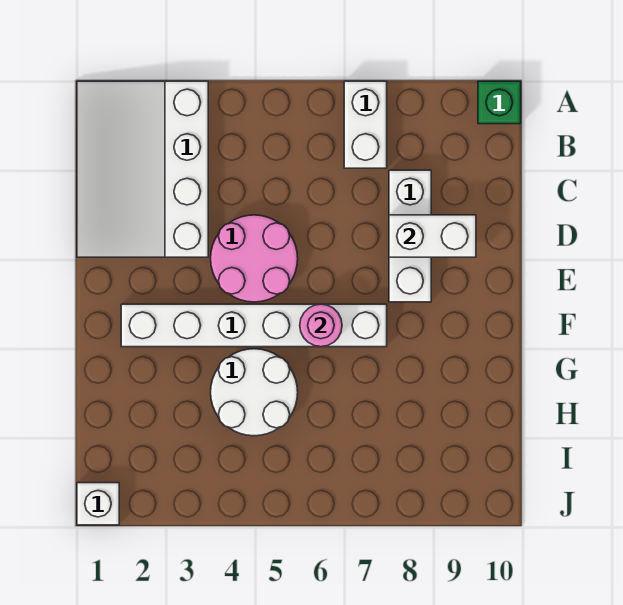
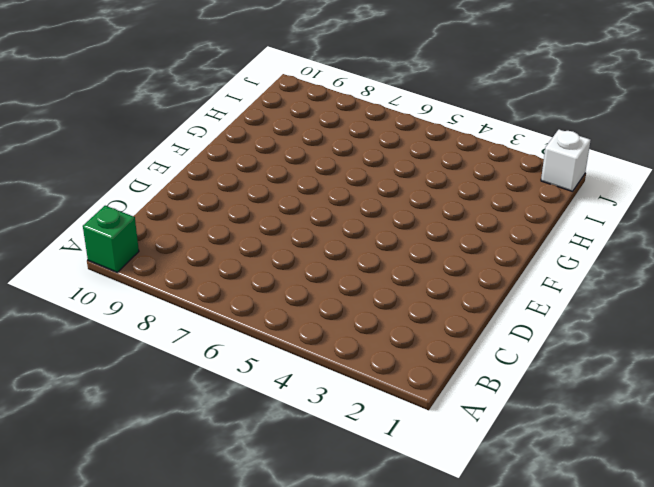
none -> white slope A1:D3 level 1 top 3
none -> white brick A7:B7 level 1

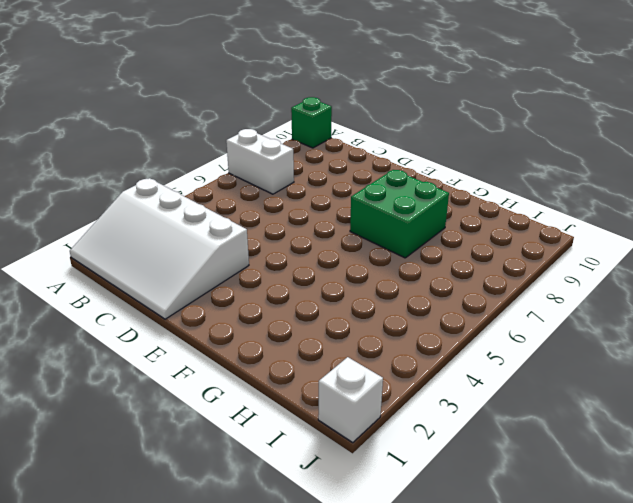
green brick F7:G8 level 1 -> white brick F2:F7 level 1
none -> white brick C8:E8 level 1
none -> pink round brick D4:E5 level 1

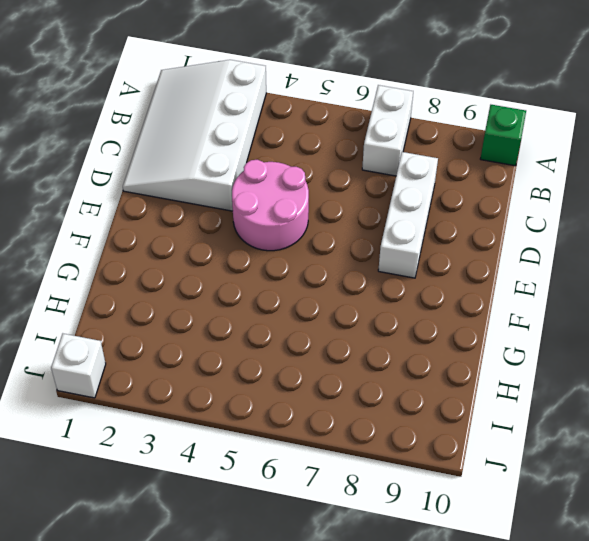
none -> white brick F2:F7 level 1
none -> white round brick G4:H5 level 1

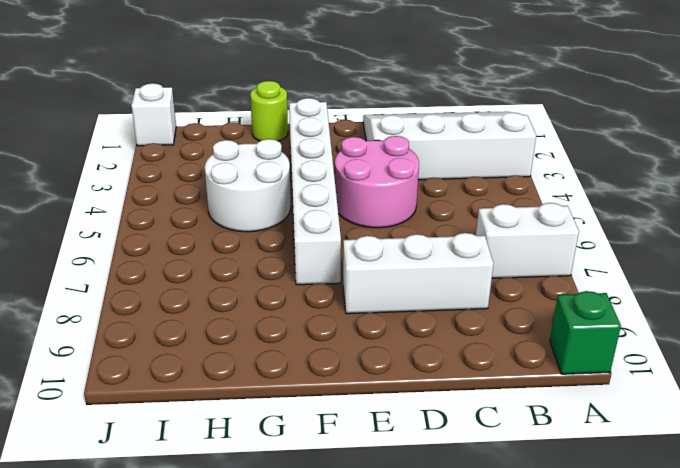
lime round brick G1 level 1 -> none
none -> white brick D8:D9 level 2
none -> pink round brick F6 level 2

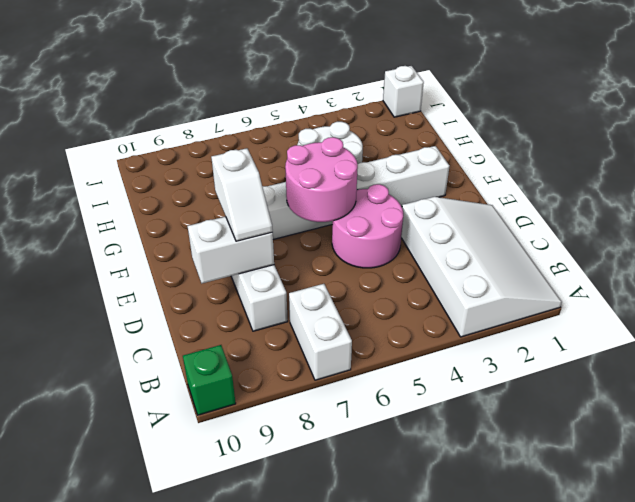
white slope D8:E8 level 3 top E -> none
pink round brick E5:F6 level 2 -> pink round brick F6 level 2

